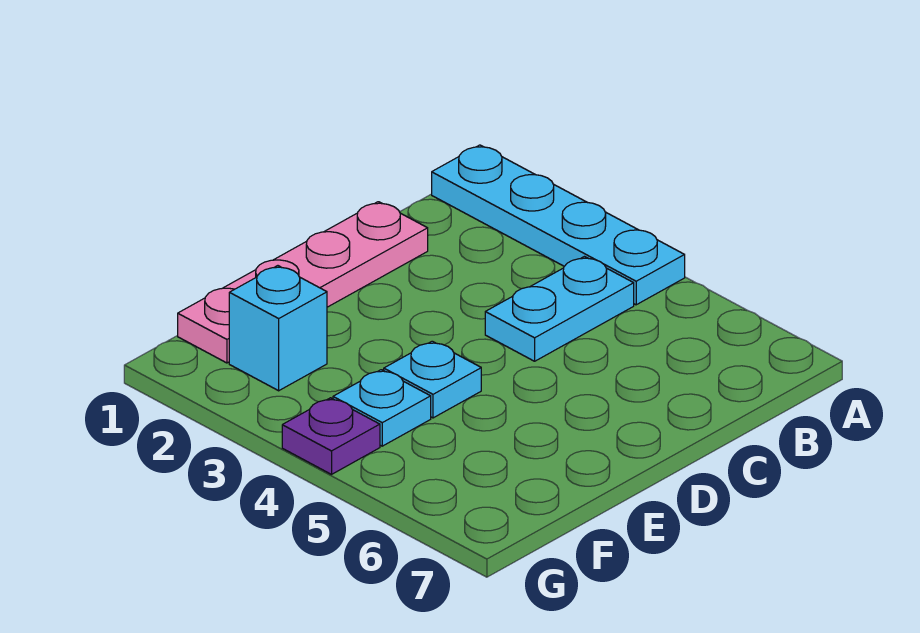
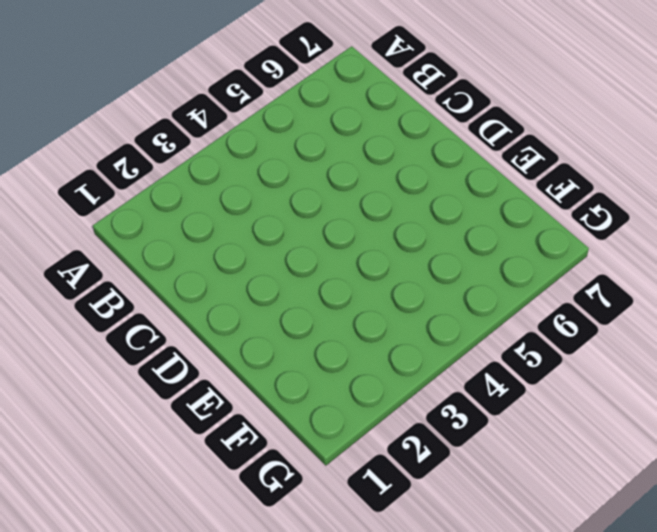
none -> cyan plate A1:A4 level 1
none -> cyan plate B4:C4 level 1

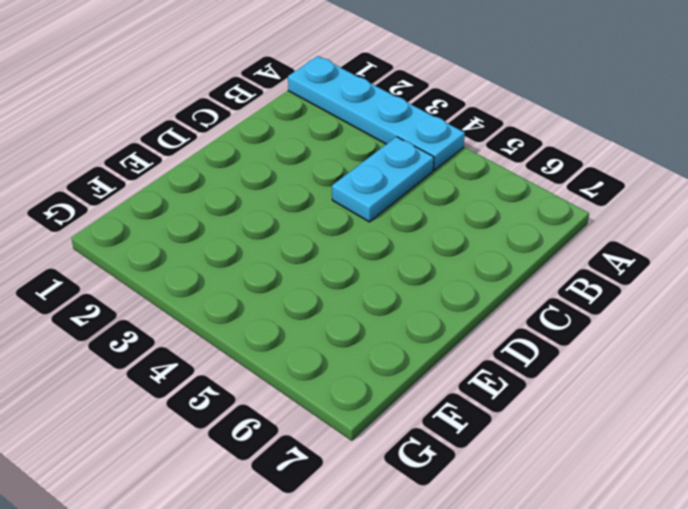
none -> pink plate C1:F1 level 1
none -> cyan plate E4 level 1

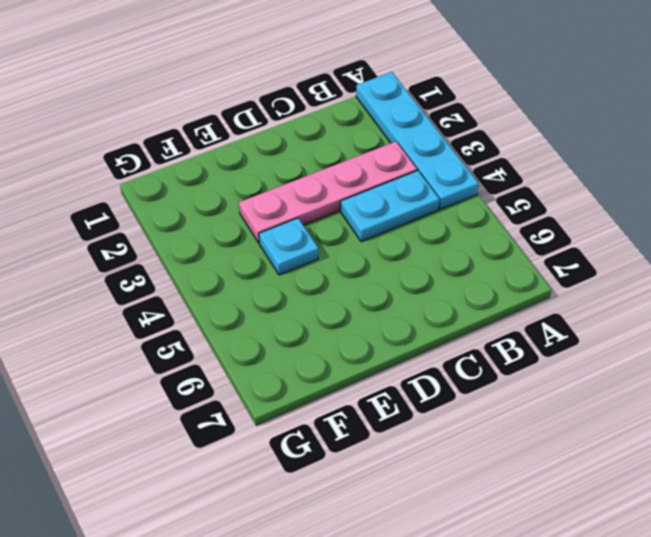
pink plate B3:E3 level 1 -> pink plate C1:F1 level 1
none -> cyan brick F2 level 1
none -> cyan plate F4 level 1

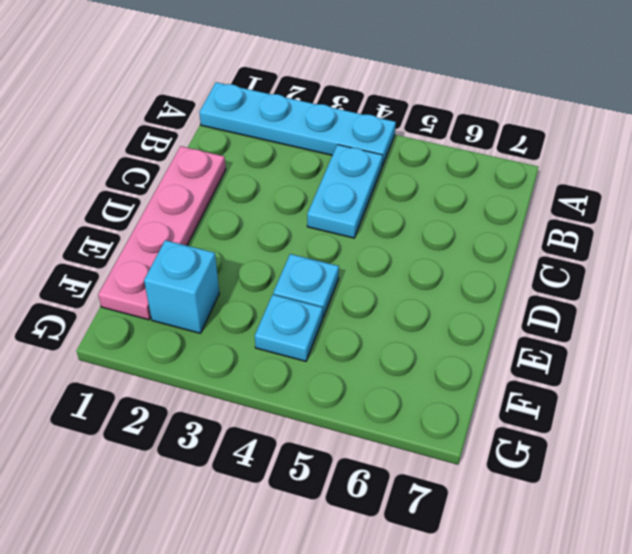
none -> purple plate G4 level 1

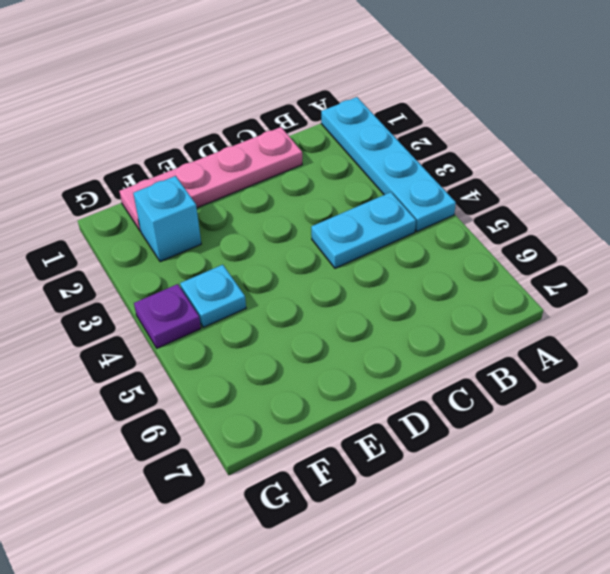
none -> cyan plate E4 level 1

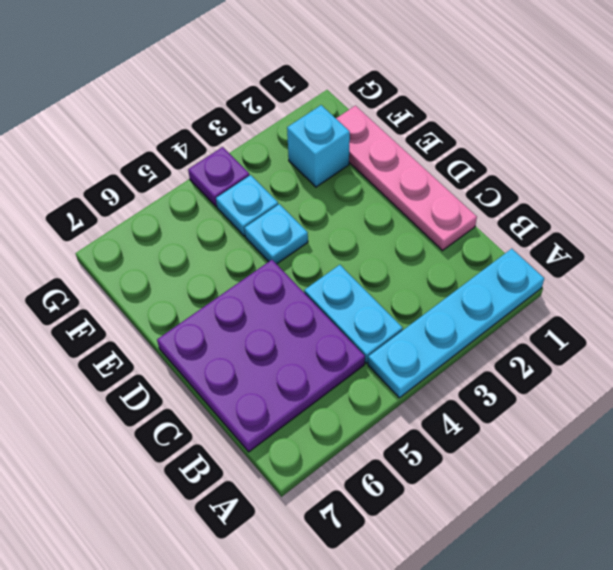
purple plate B5:D7 level 1 -> none

